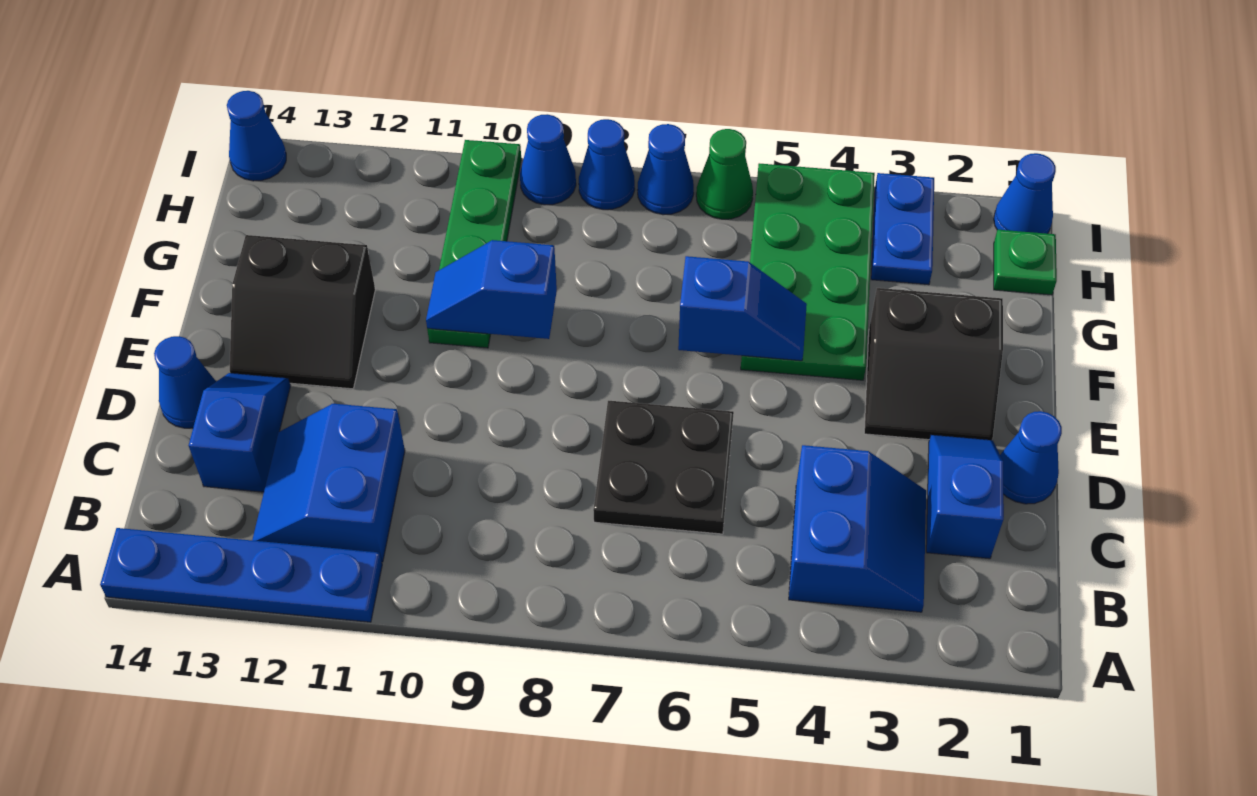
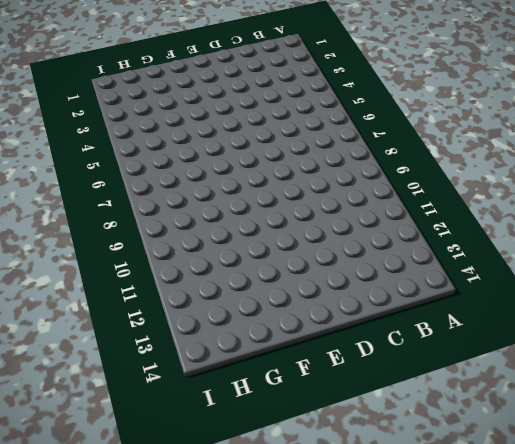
none -> blue plate A11:A14 level 1
none -> blue slope B3:C4 level 1 top 4
none -> blue slope B11:C12 level 1 top 11

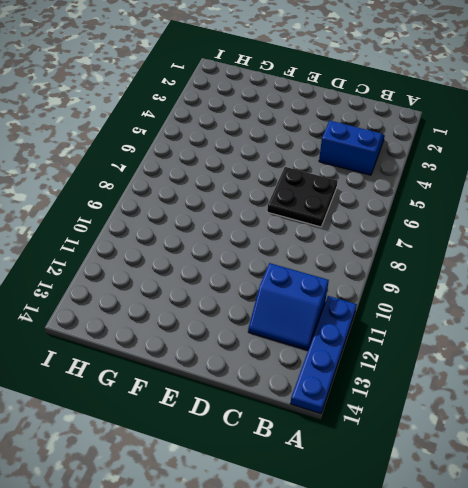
none -> blue slope C2:D2 level 1 top C
none -> blue slope C13:D13 level 1 top C
none -> blue cone D1 level 1

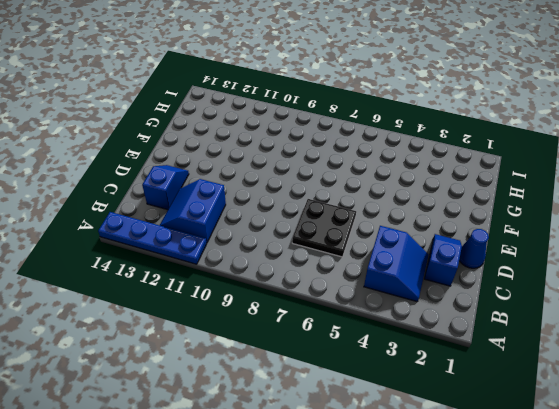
none -> blue cone D14 level 1
none -> black slope E2:F3 level 1 top F
none -> black slope E12:F13 level 1 top F

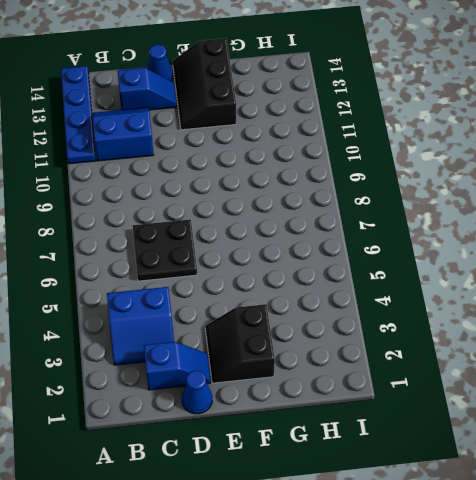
black slope E12:F14 level 1 top F -> black slope E12:F13 level 1 top F
none -> green plate F4:I5 level 1
none -> green plate F10:I10 level 1
none -> green plate H1 level 1

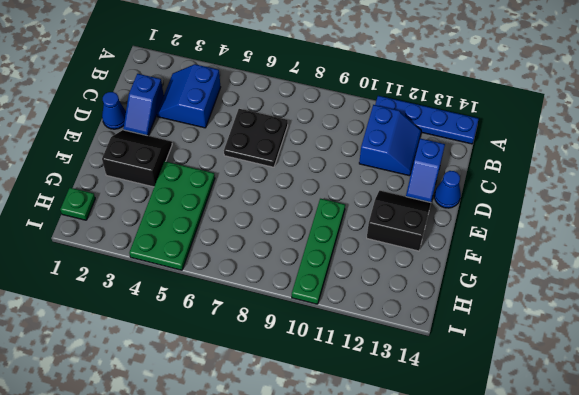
none -> blue plate H3:I3 level 1
none -> blue cone I1 level 1
none -> green cone I6 level 1

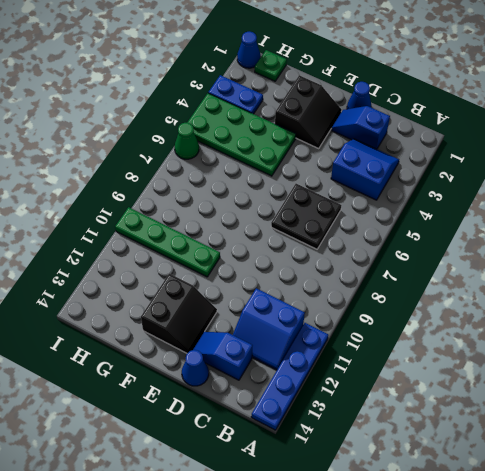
none -> blue cone I7 level 1
none -> blue cone I8 level 1
none -> blue cone I9 level 1

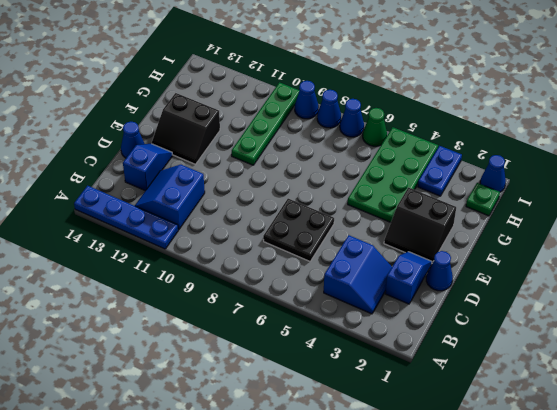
none -> blue cone I14 level 1
none -> blue slope F5:F6 level 2 top 6
none -> blue slope F9:F10 level 2 top 9

